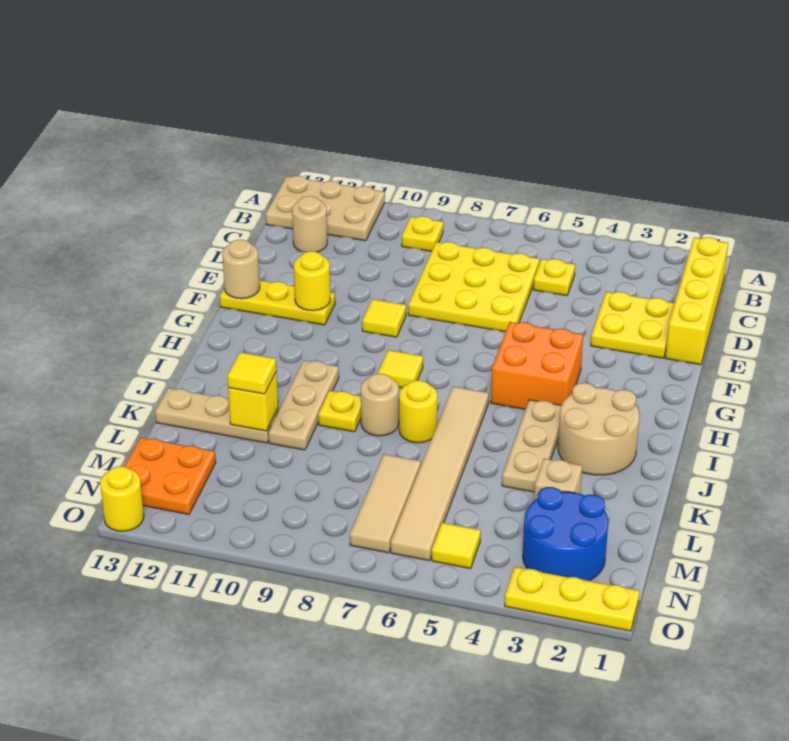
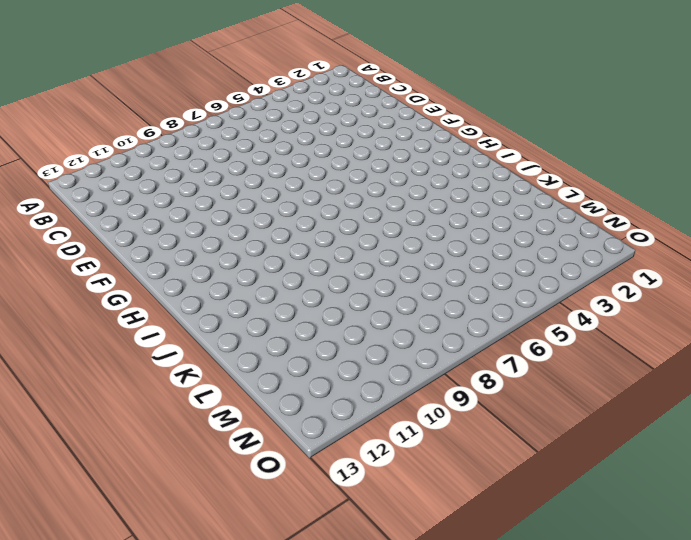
none -> tan plate A11:B13 level 1
none -> yellow brick B1:E1 level 1
none -> yellow plate B9 level 1
none -> yellow plate C5 level 1

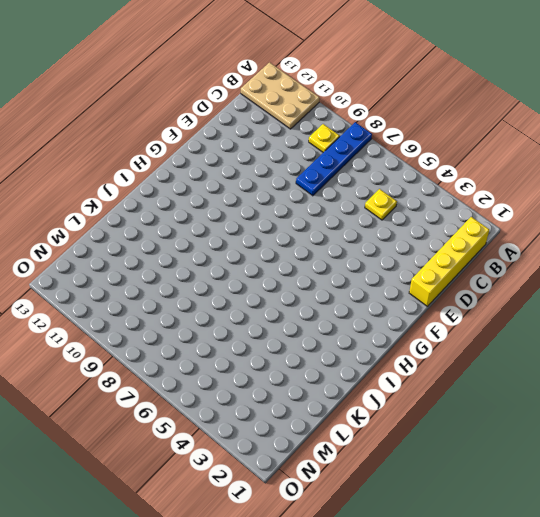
blue plate A8:D8 level 1 -> yellow plate C6:E8 level 1
none -> tan round brick C12 level 1
none -> yellow plate D2:E3 level 1
none -> yellow tile F9 level 1
none -> yellow plate F11:F13 level 1

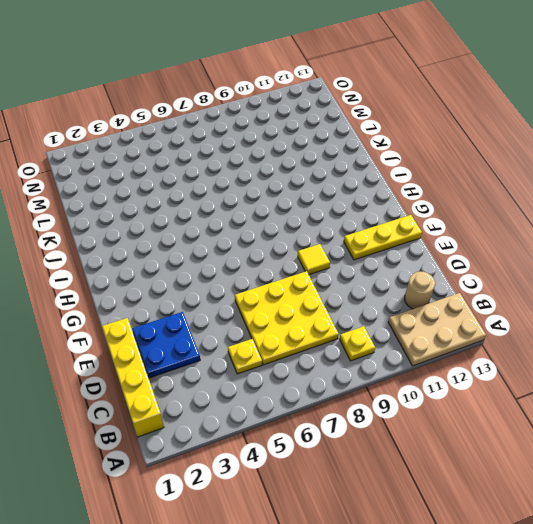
blue plate D2:E3 level 1 -> yellow plate D2:E3 level 1
none -> orange brick G4:H5 level 1
none -> yellow tile H8 level 1
none -> tan round brick I2:J3 level 1
none -> tan plate I4:K4 level 1

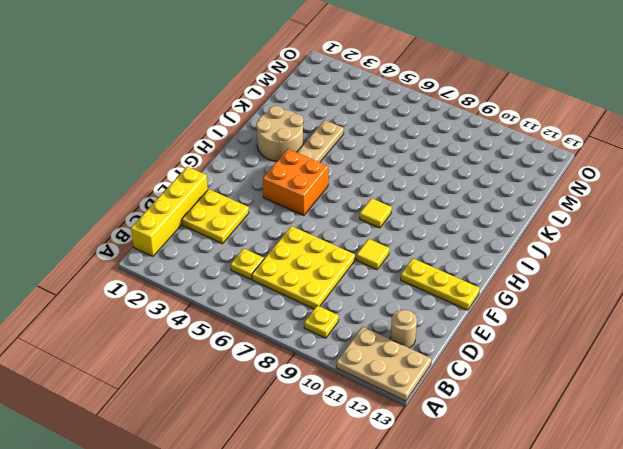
none -> tan tile I6:N6 level 1
none -> tan plate I10:K10 level 1
none -> yellow round brick J7 level 1
none -> tan round brick J8 level 1

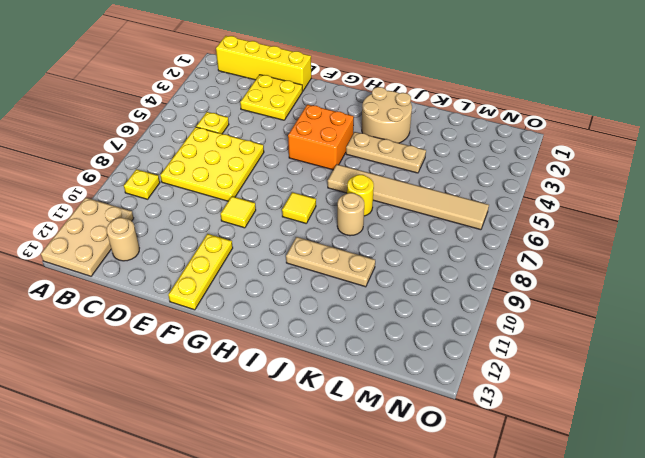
none -> yellow plate J9 level 1
none -> tan plate K11:K13 level 1
none -> tan brick L3 level 1
none -> tan tile L7:N7 level 1

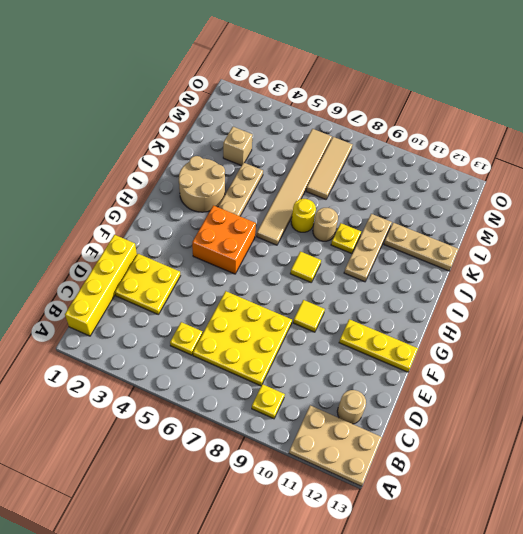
none -> blue round brick M2:N3 level 1
none -> orange plate M12:N13 level 1
none -> yellow tile N5 level 1
none -> yellow plate O1:O3 level 1

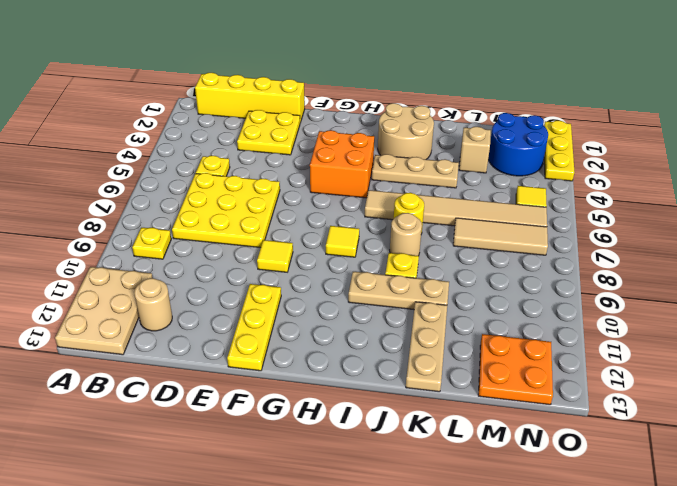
none -> yellow round brick O13 level 1
none -> yellow round brick F11 level 2
none -> tan round brick F13 level 2
none -> yellow brick K11 level 2

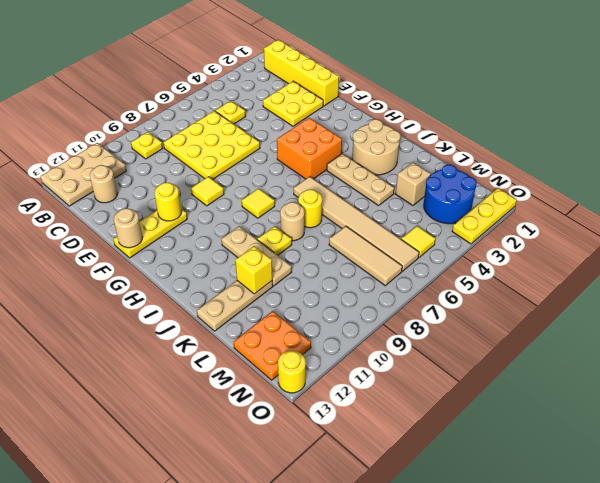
none -> yellow tile K11 level 3

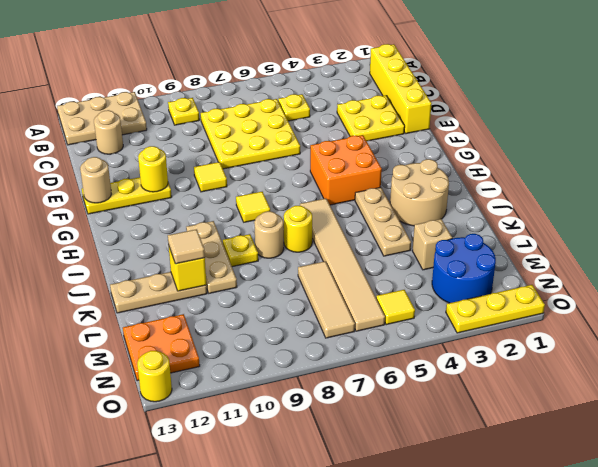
tan tile K11 level 3 -> yellow tile K11 level 3

